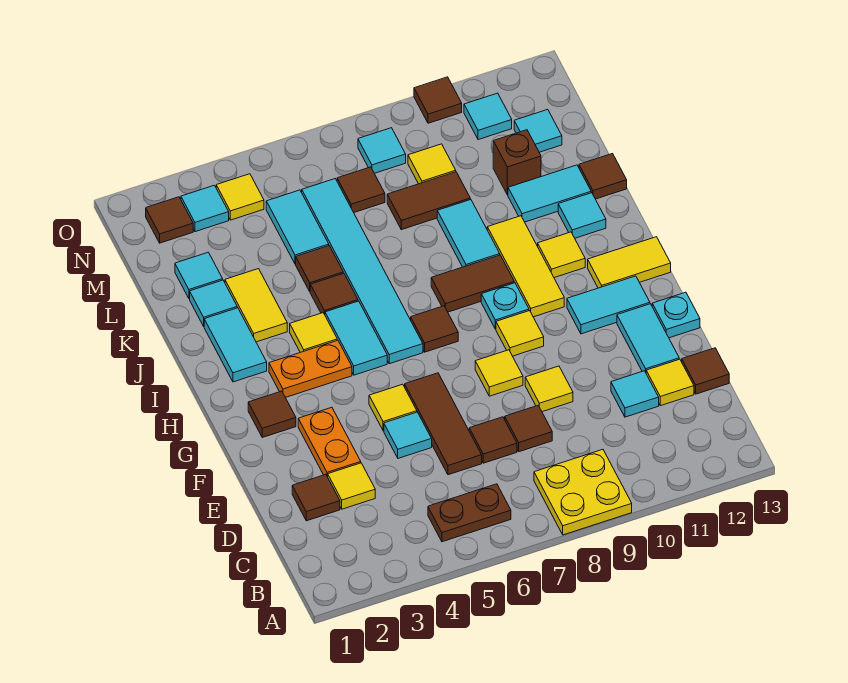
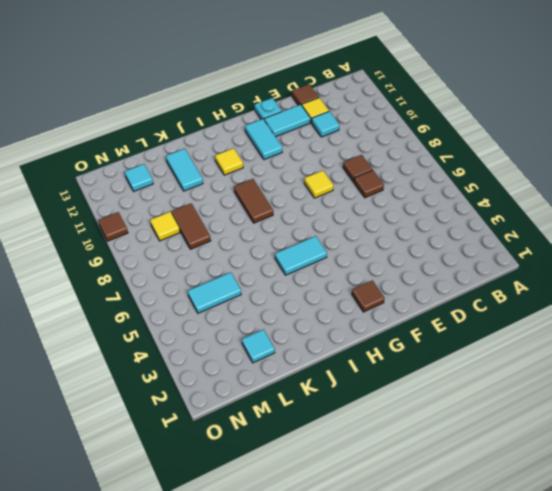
none -> yellow plate A8:B9 level 1
none -> brown plate B5:B6 level 1
none -> brown tile D2 level 1
none -> yellow tile D3 level 1

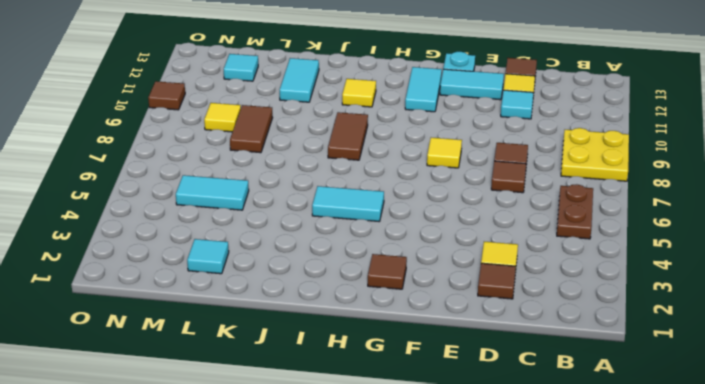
none -> brown tile D6:F6 level 1
none -> orange plate E3:F3 level 1
none -> cyan tile E5 level 1
none -> yellow tile E9 level 1

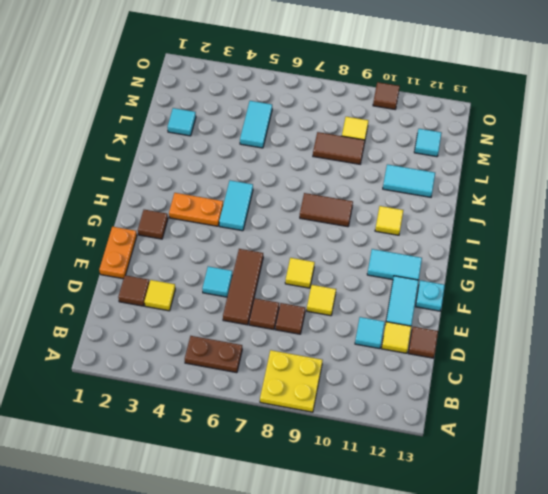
orange plate E1:F1 level 1 -> orange plate E3:F3 level 1
none -> yellow tile F5 level 1
none -> yellow tile G9 level 1
none -> cyan tile H6:M6 level 1
none -> brown tile H7 level 1

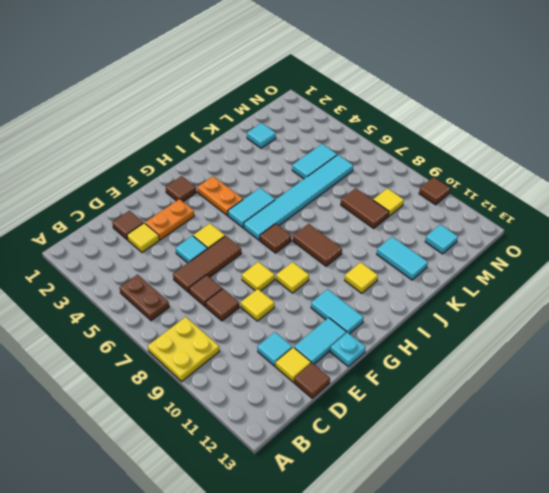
none -> cyan plate H9 level 1
none -> yellow tile H10:J10 level 1
none -> yellow tile H12:H13 level 1
none -> cyan tile I2:J2 level 1

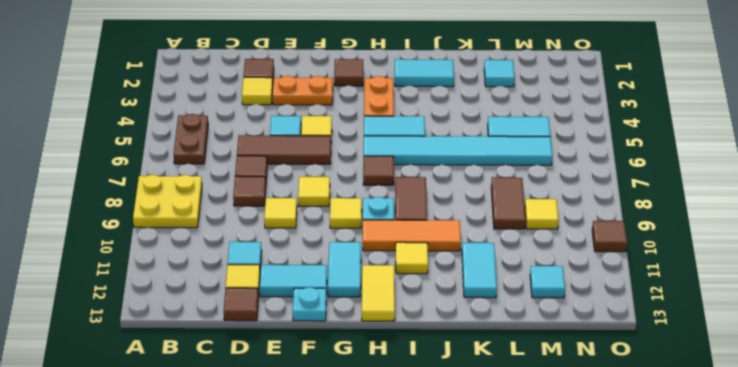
orange tile H10:J10 level 1 -> yellow tile H10:J10 level 1
none -> yellow tile I4 level 1
none -> yellow tile J3:K3 level 1
none -> brown tile J5 level 1
none -> cyan tile J9:K9 level 1

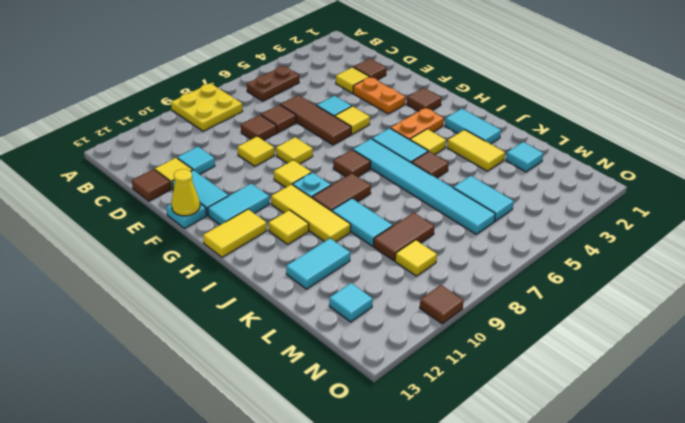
yellow cone F13 level 2 -> none
none -> cyan tile J12 level 1
none -> cyan tile K2 level 1
none -> brown tile K5 level 1
none -> brown tile K13 level 1

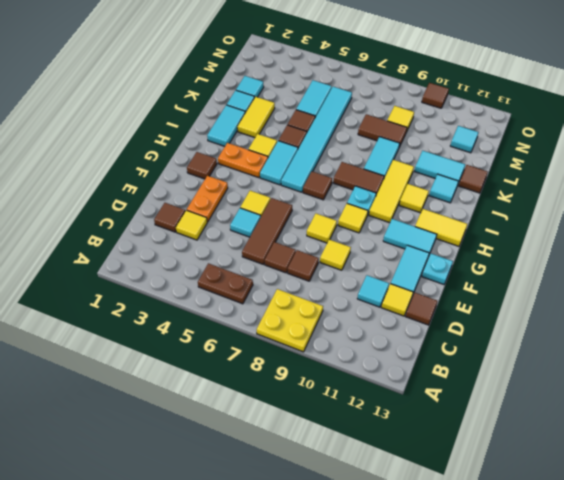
none -> brown brick L11 level 1
none -> brown tile M7 level 1
none -> brown tile N2 level 1
none -> cyan tile N3 level 1

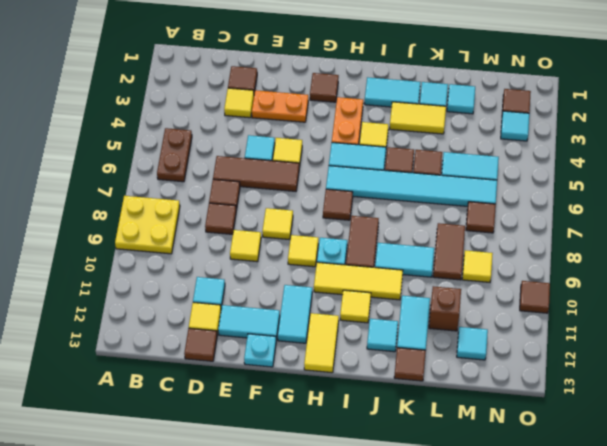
none -> yellow tile N4 level 1
none -> cyan tile N8 level 1
none -> cyan tile N11 level 1

